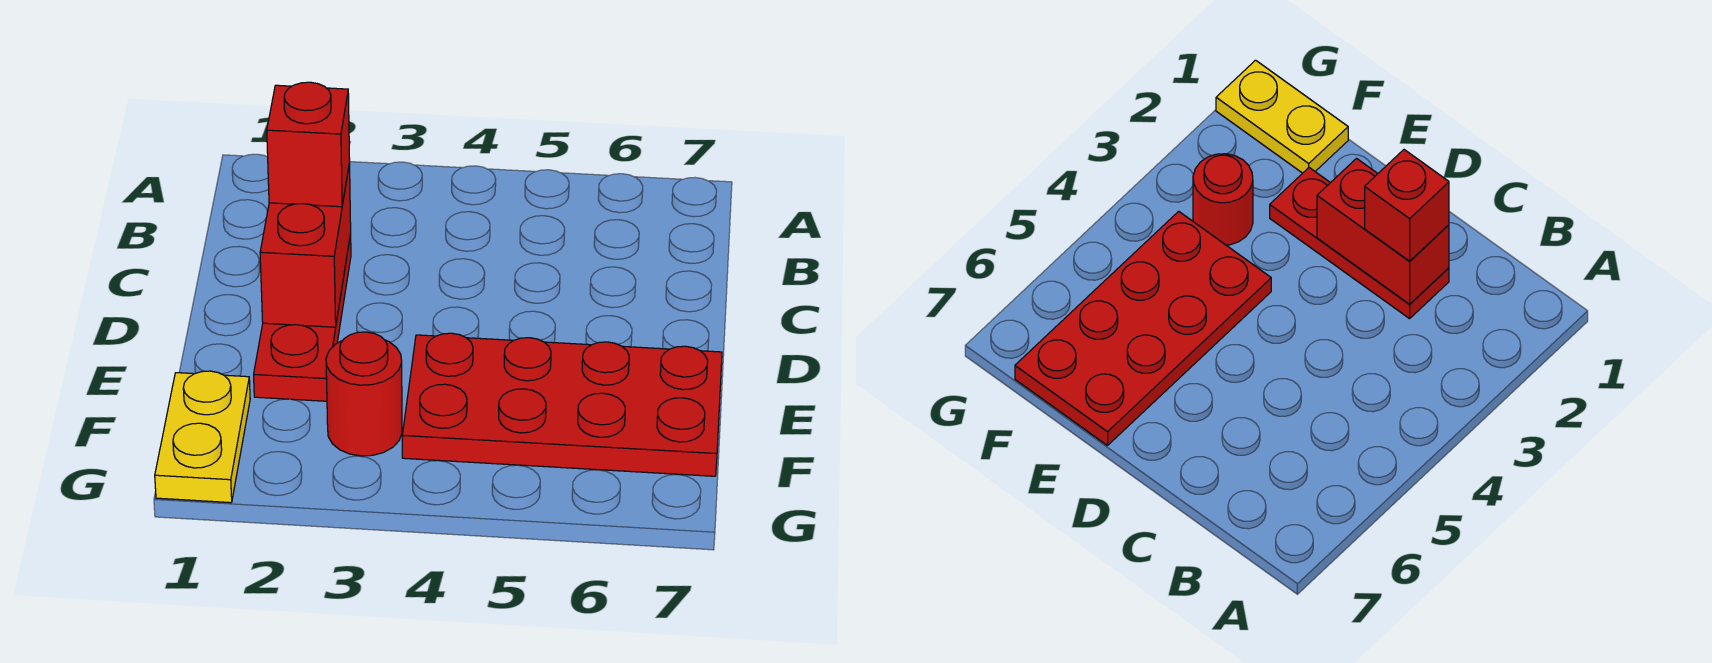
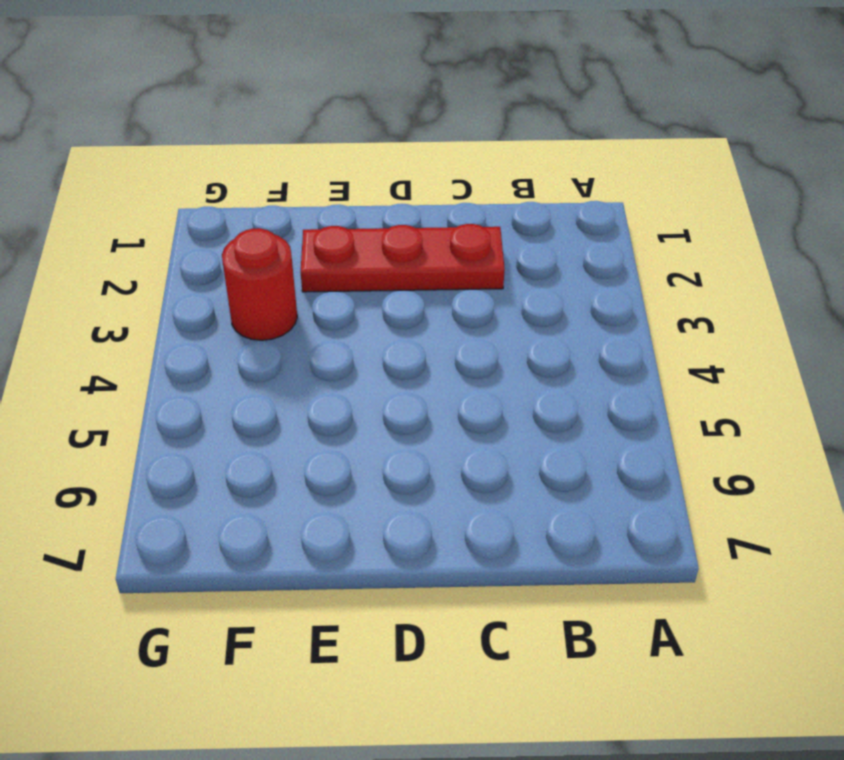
none -> red plate E4:F7 level 1
none -> yellow plate F1:G1 level 1

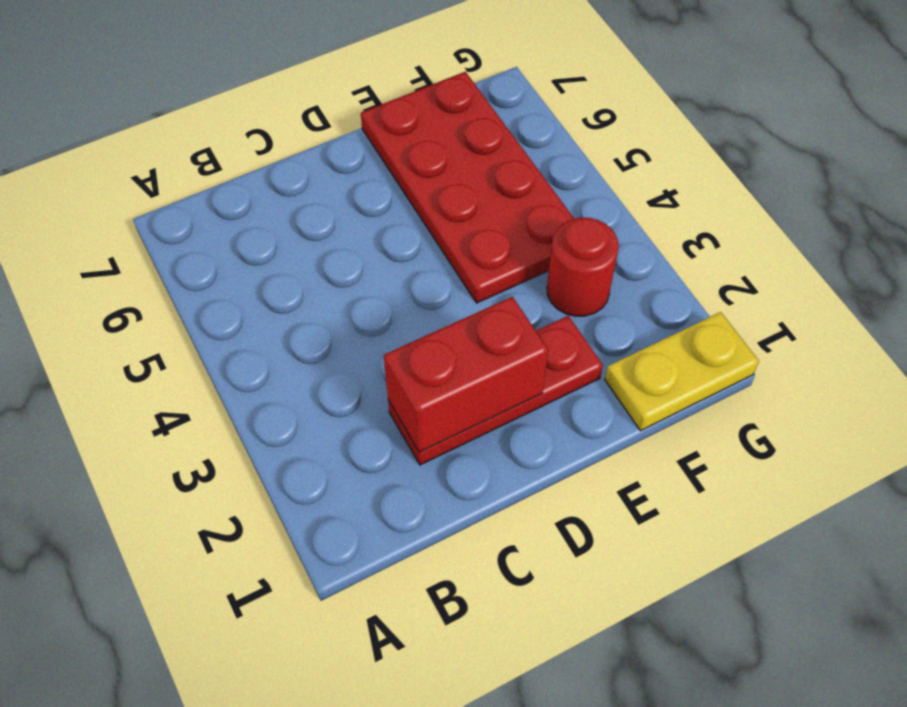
none -> red brick C2 level 3

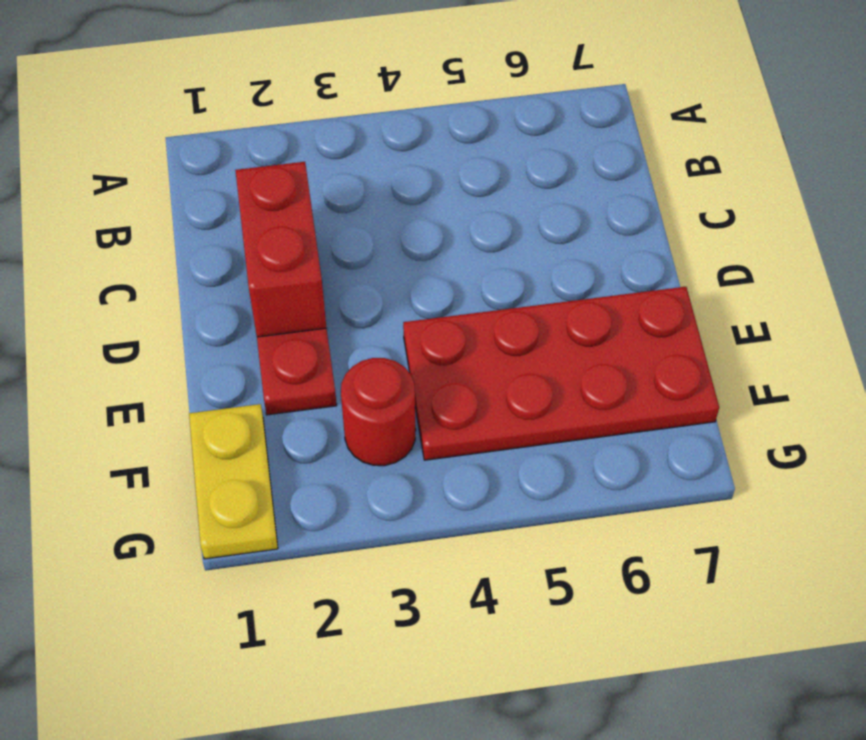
none -> red brick C2 level 3

